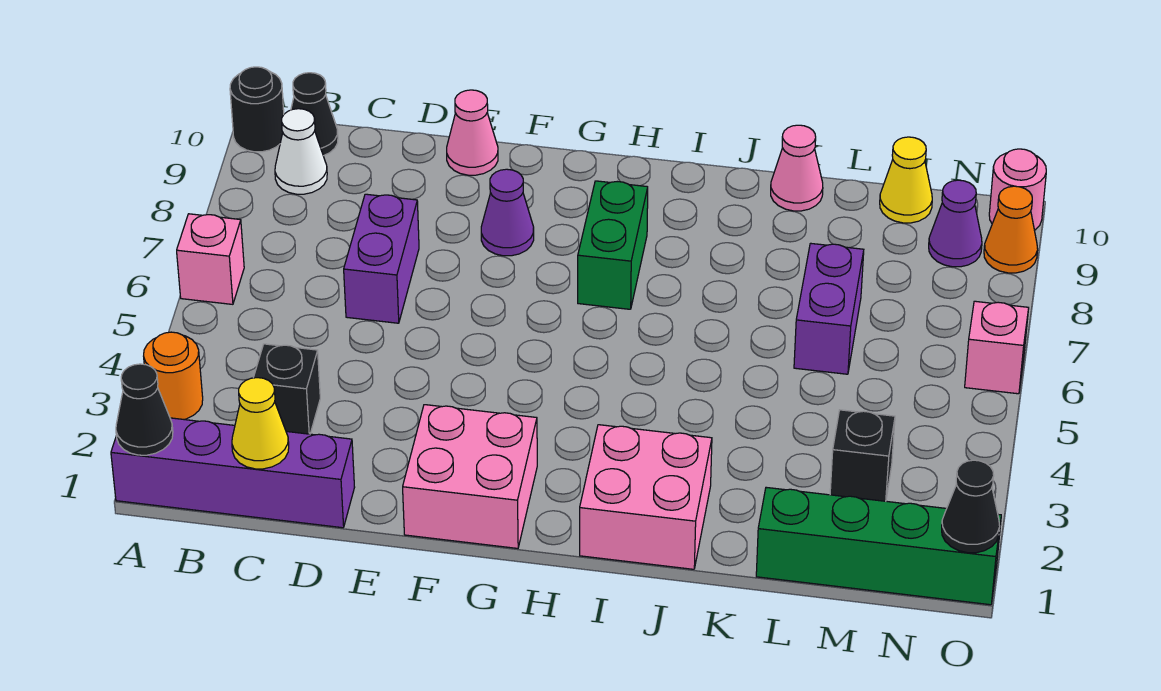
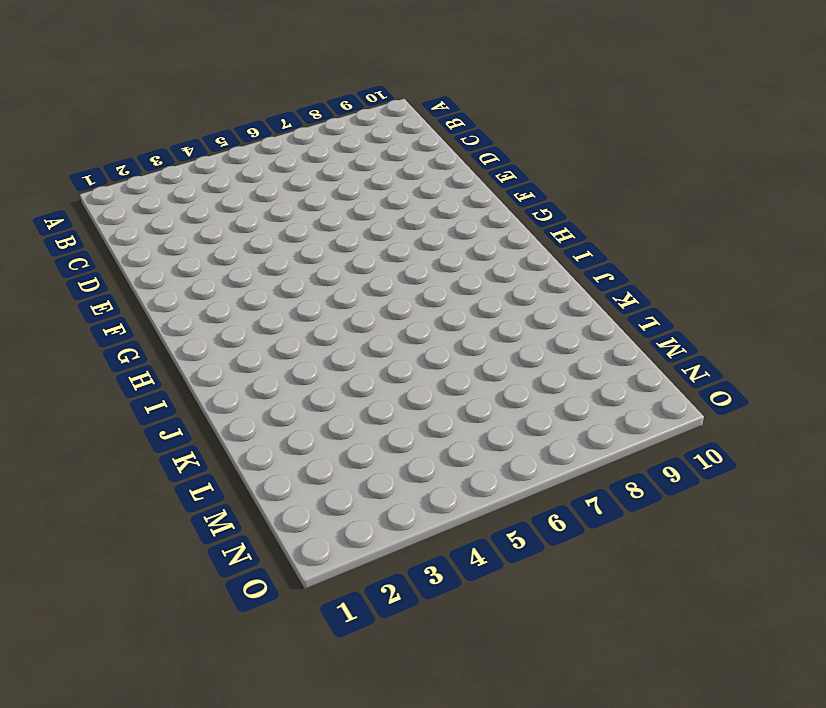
none -> purple brick A1:D1 level 1
none -> orange round brick A3 level 1
none -> pink brick A6 level 1

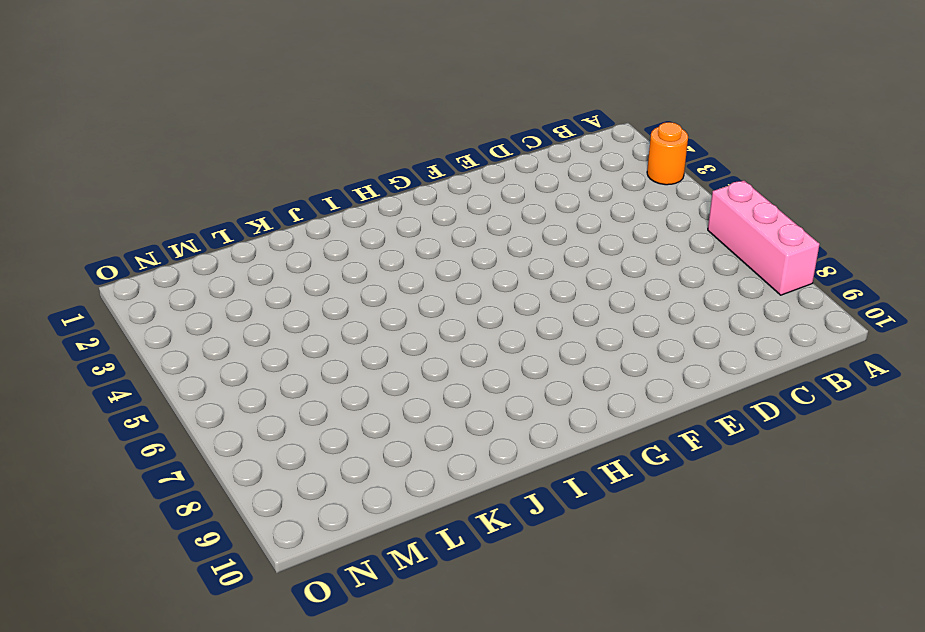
pink brick A6:A8 level 1 -> pink brick A6 level 1
none -> purple brick A1:D1 level 1
none -> black round brick A10 level 1
none -> white cone B9 level 1

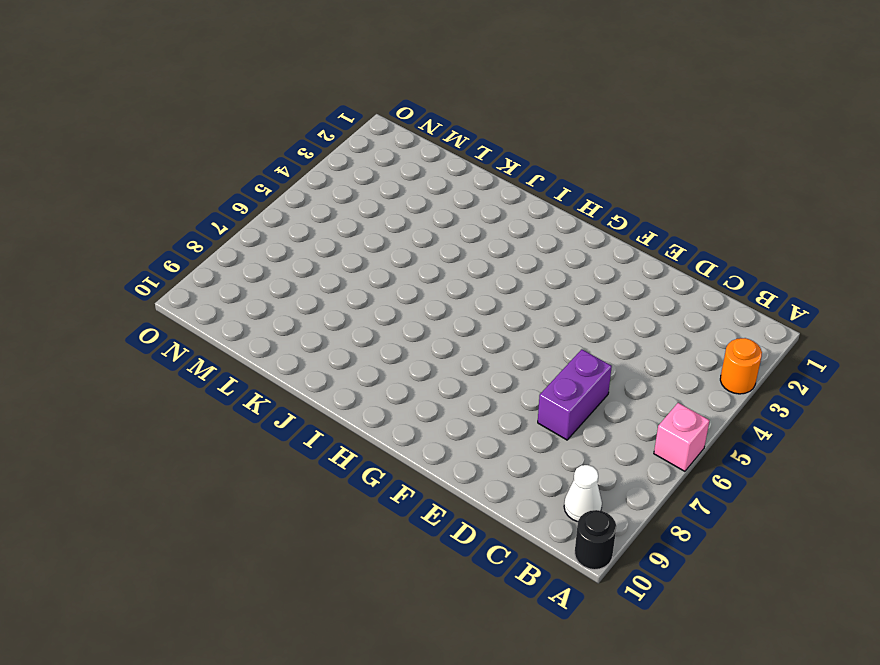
none -> purple brick A1:D1 level 1
none -> black cone B10 level 1
none -> black brick C3 level 1

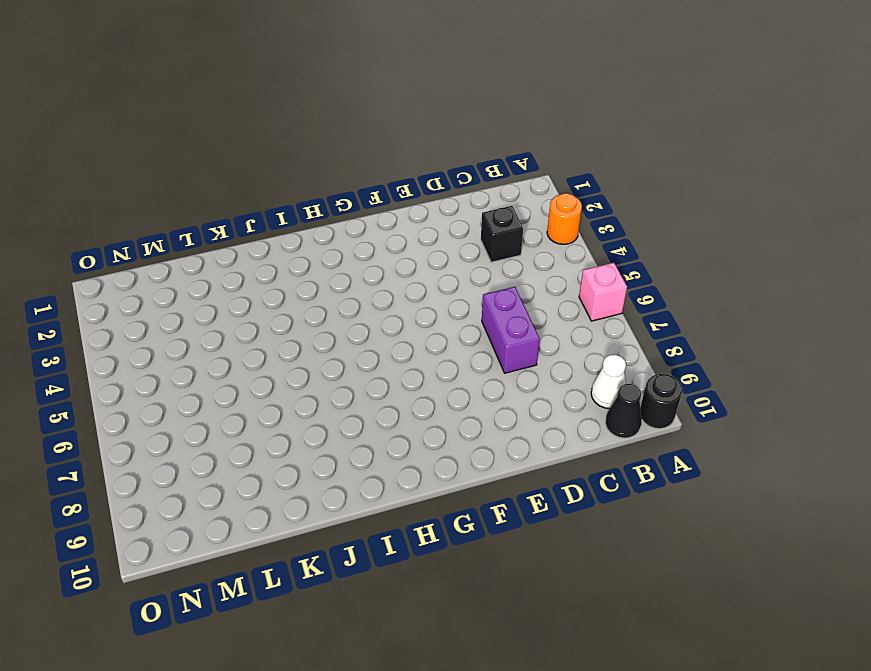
none -> purple brick A1:D1 level 1
none -> pink cone E10 level 1
none -> pink brick F1:G2 level 1

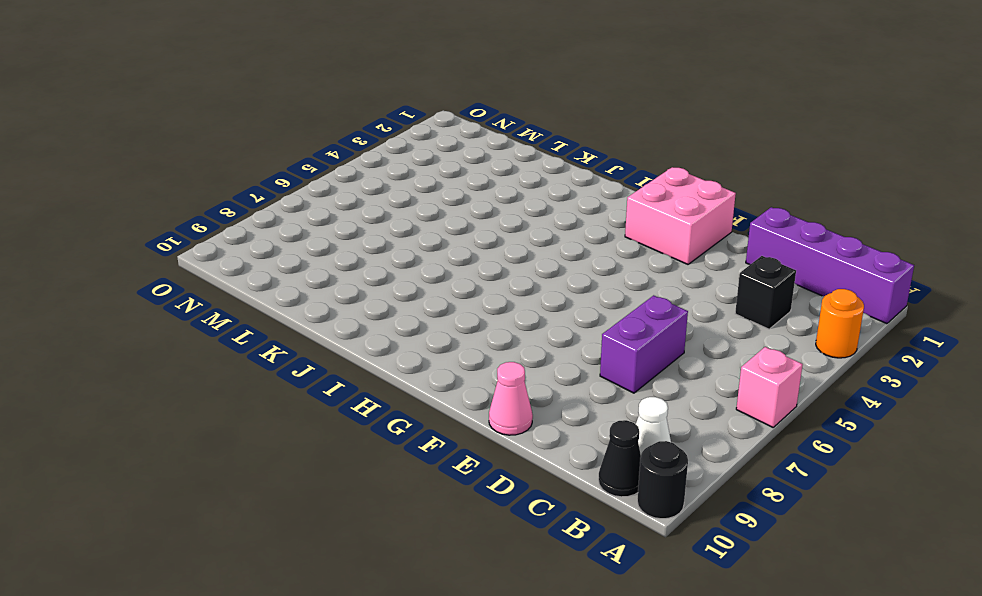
none -> purple cone F8 level 1
none -> green brick H7:H8 level 1
none -> pink brick I1:J2 level 1

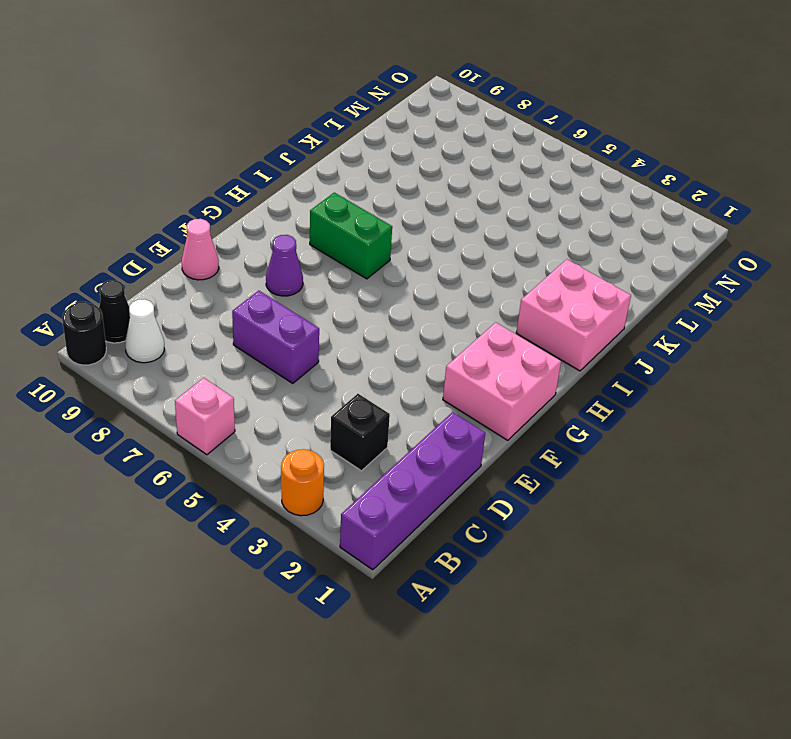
none -> pink cone K10 level 1
none -> green brick L1:O1 level 1
none -> purple brick L6:L7 level 1

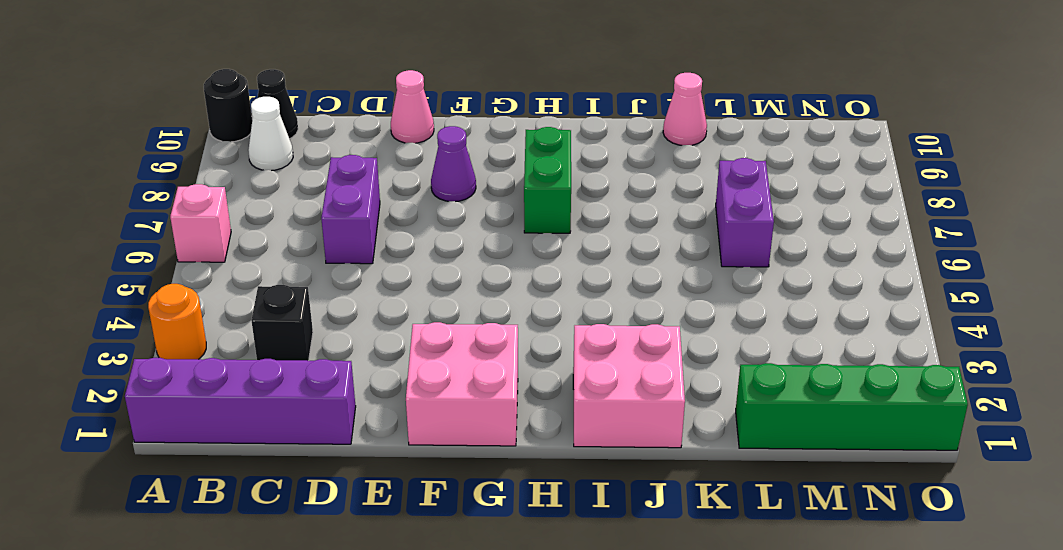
none -> black brick M3 level 1
none -> yellow cone M10 level 1
none -> purple cone N9 level 1

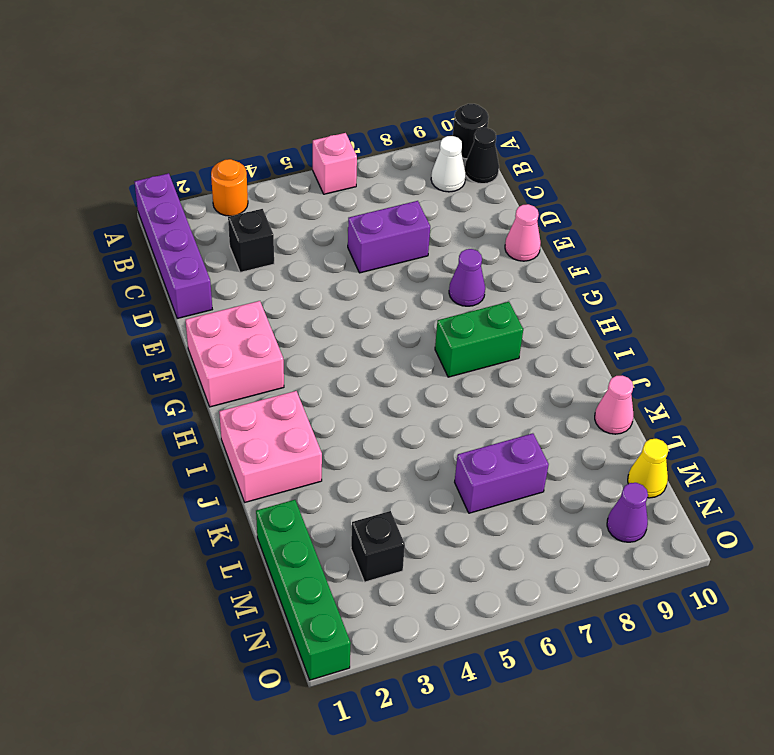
none -> pink brick O6 level 1
none -> orange cone O9 level 1
none -> pink round brick O10 level 1

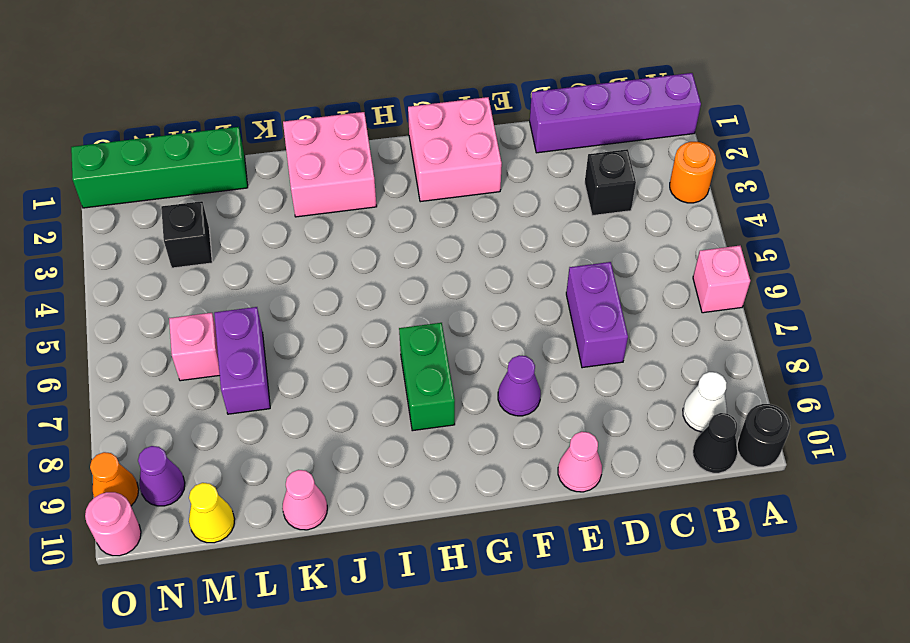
pink brick M6 level 1 -> pink brick O6 level 1
none -> black cone A1 level 2
none -> yellow cone C1 level 2
none -> black cone O1 level 2

